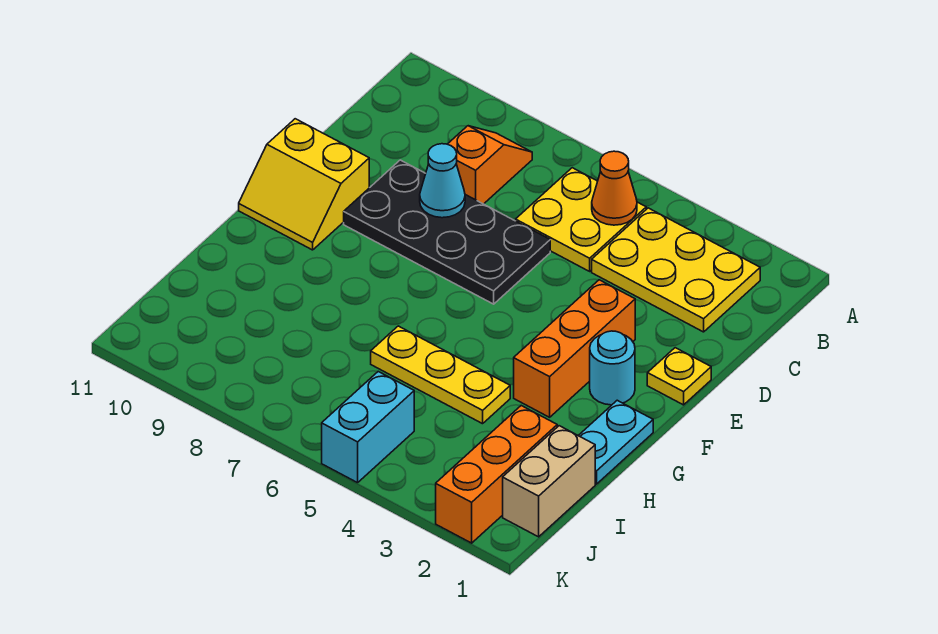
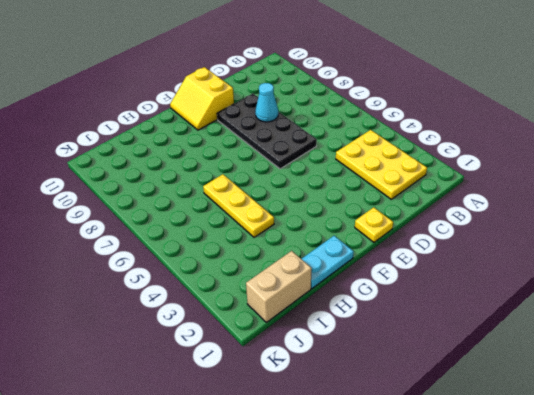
none -> yellow plate B5:C6 level 1
none -> orange slope B8:C8 level 1 top C
none -> orange brick E3:G3 level 1

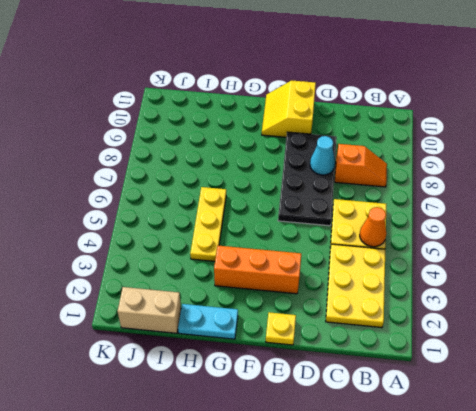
none -> cyan round brick F2 level 1
none -> orange brick I2:K2 level 1
none -> cyan brick J5:K5 level 1

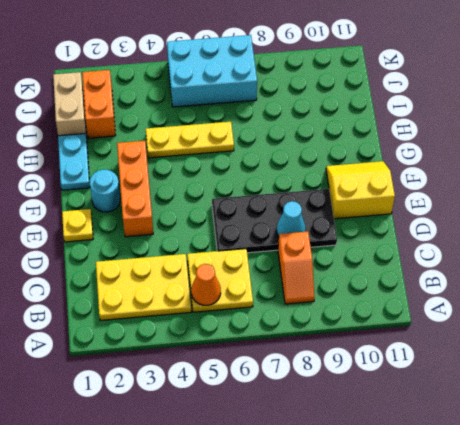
orange brick I2:J2 level 1 -> orange brick I2:K2 level 1
cyan brick J5:K7 level 1 -> cyan brick J5:K5 level 1

